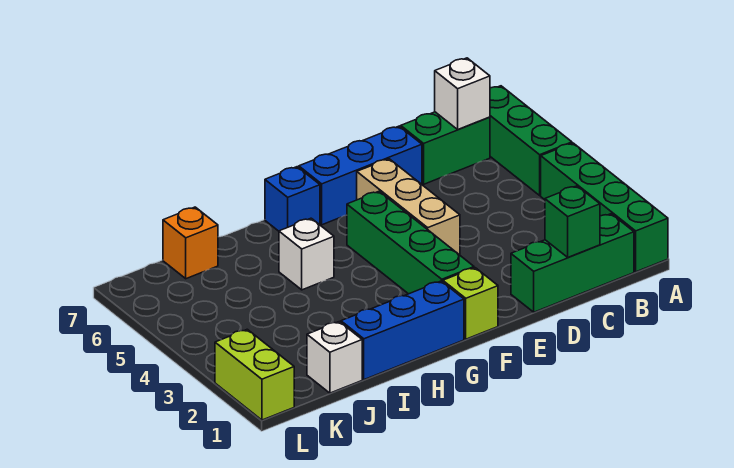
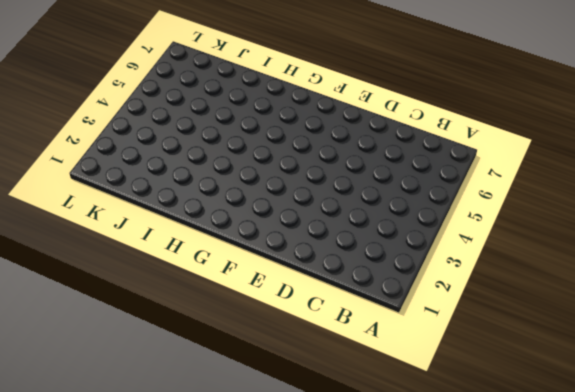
none -> green brick A1:A4 level 1
none -> green brick A5:A7 level 1
none -> green brick B1:D1 level 1

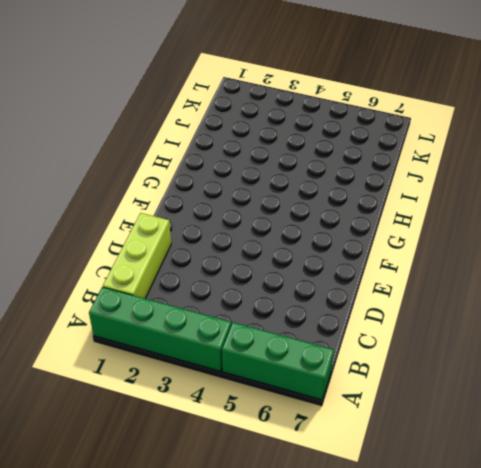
lime brick B1:D1 level 1 -> green brick B1:D1 level 1
none -> green brick B7:C7 level 1
none -> blue brick D7:F7 level 1
none -> tan brick E4:E6 level 1

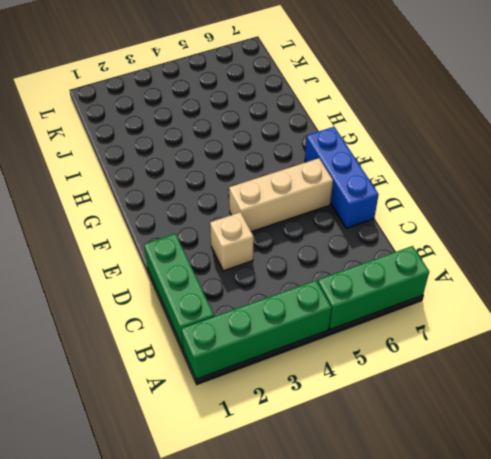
tan brick D3 level 1 -> none
none -> green brick B7:C7 level 1
none -> lime brick F1 level 1
none -> green brick F2:F5 level 1

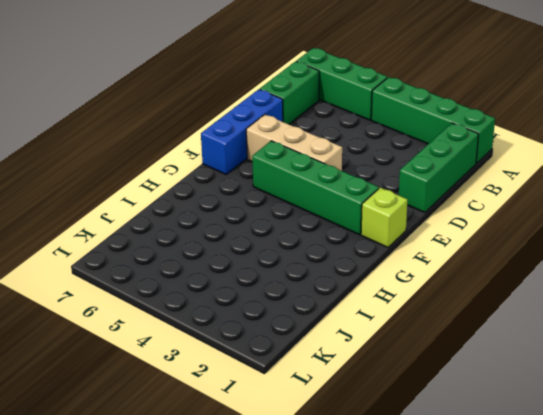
none -> blue brick G1:I1 level 1
none -> blue brick G7 level 1
none -> white brick H5 level 1

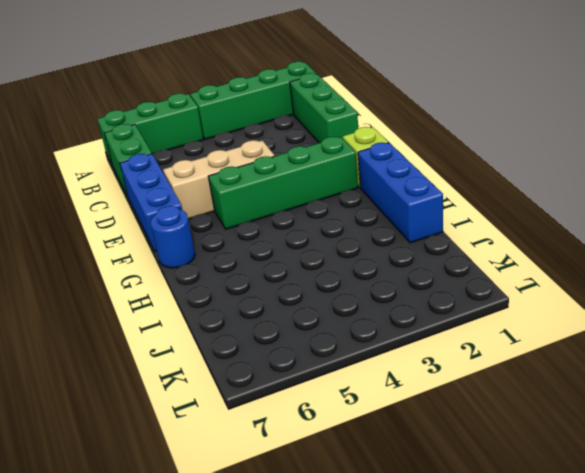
blue round brick G7 level 1 -> blue brick G7 level 1
none -> white brick H5 level 1
none -> white brick J1 level 1
none -> orange brick J7 level 1

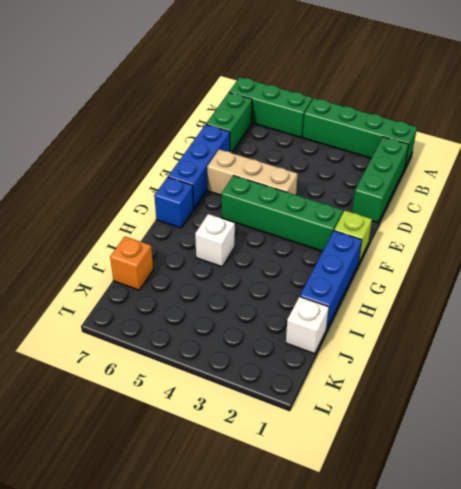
none -> lime brick L1:L2 level 1
none -> white brick B7 level 2
none -> green brick C1 level 2

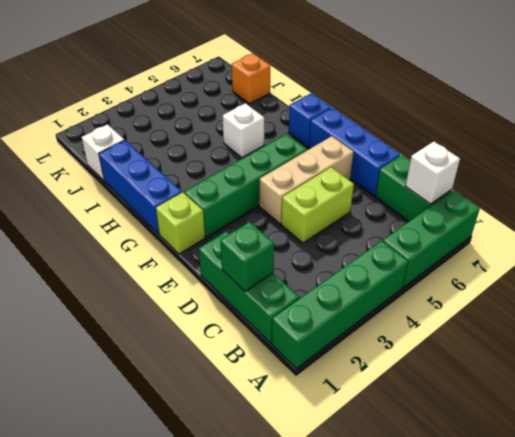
lime brick D4:D5 level 1 -> lime brick L1:L2 level 1

